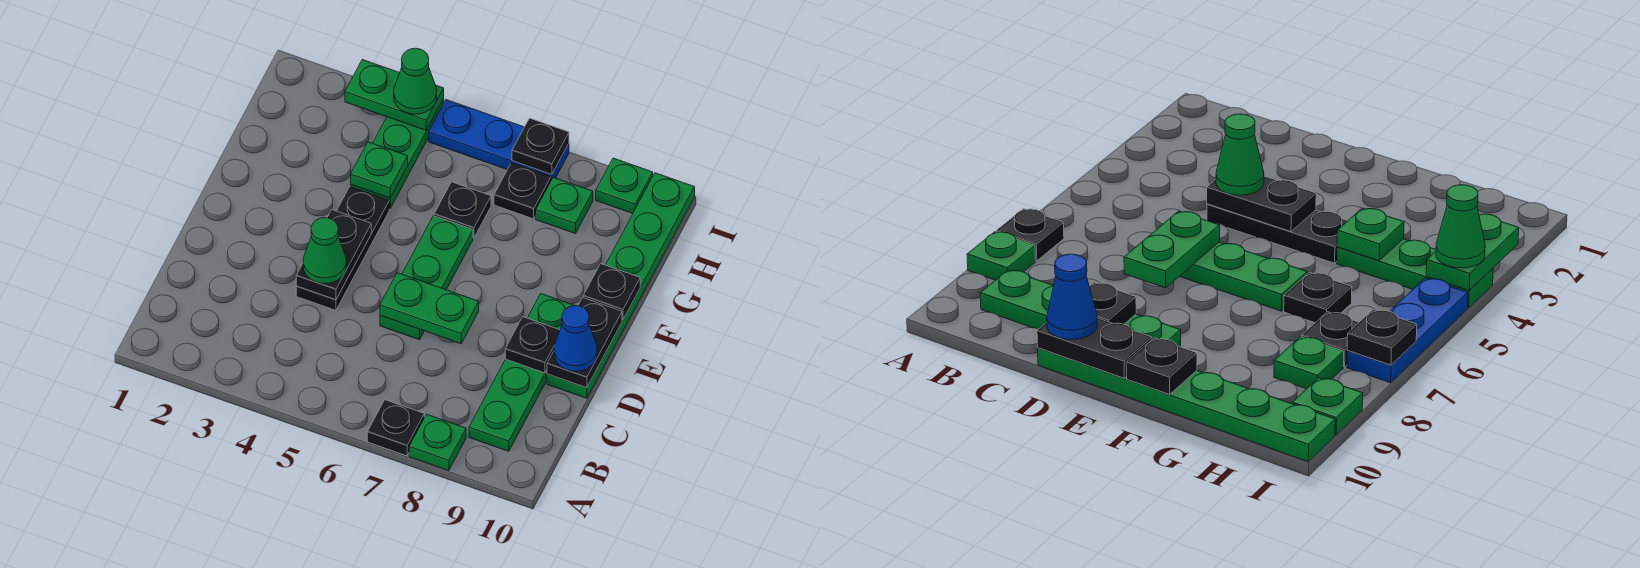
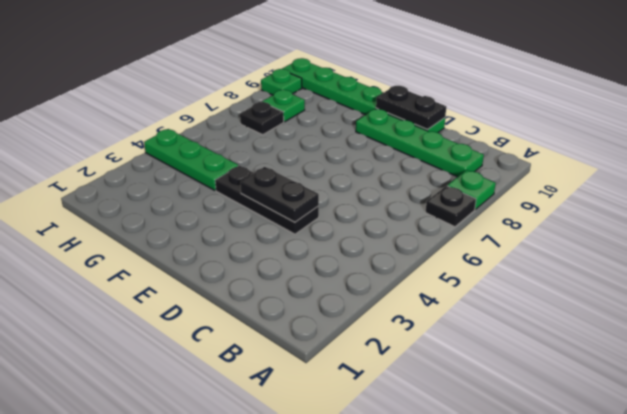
none -> green plate D6:F6 level 1
none -> black plate G6 level 1
none -> blue plate I5:I7 level 1

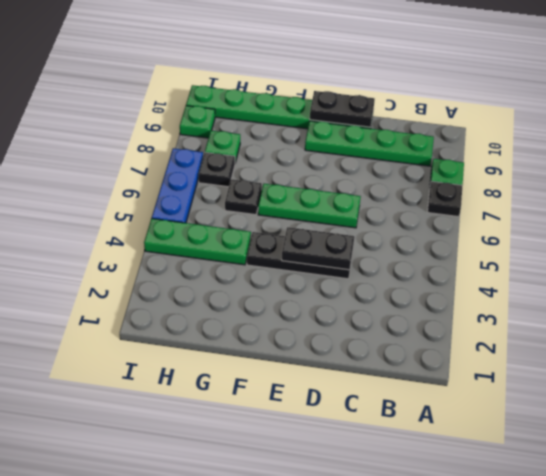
none -> green plate D6:D7 level 2
none -> black plate D9 level 2
none -> black plate F10 level 2

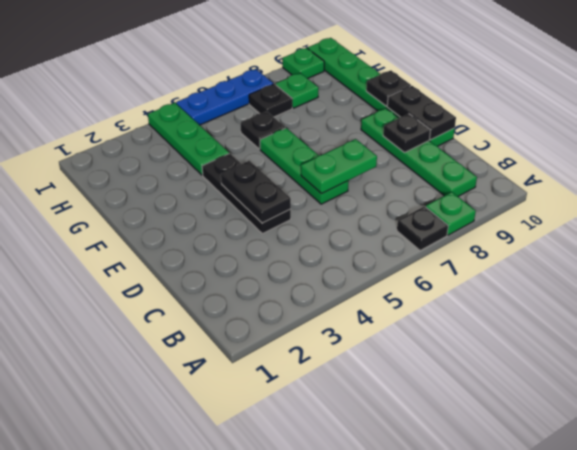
none -> green plate G4 level 2
none -> green plate I3:I4 level 2
none -> black plate I7 level 2

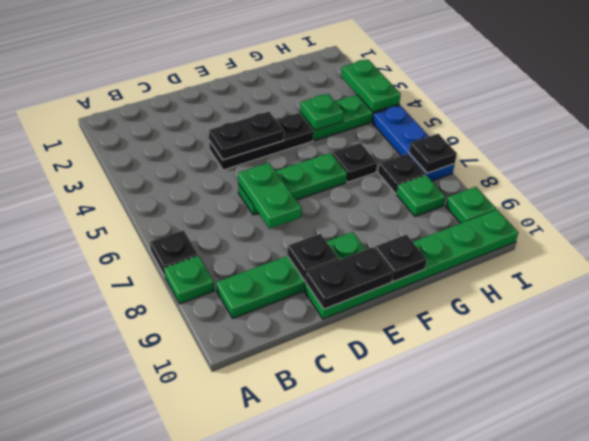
none -> green cone D4 level 3
none -> blue cone D10 level 3
none -> green cone I4 level 3

